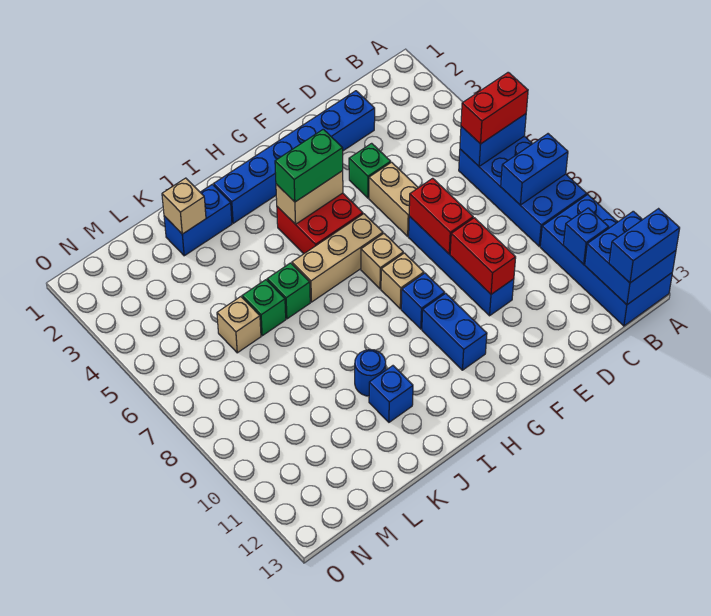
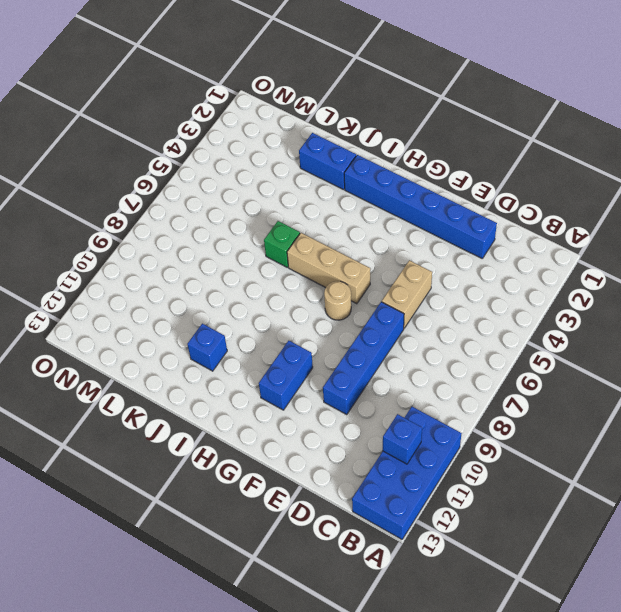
tan round brick G7 level 1 -> tan brick G7 level 1
none -> blue brick A6:B9 level 1
none -> green brick E4 level 1
none -> red brick G4:H5 level 1

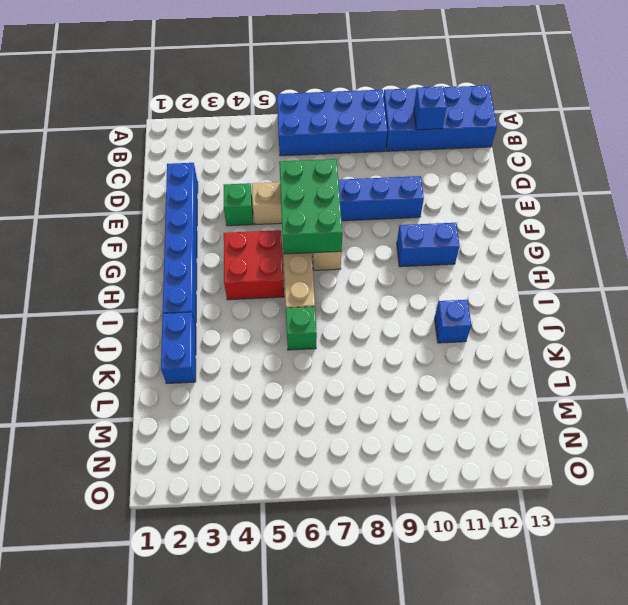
green brick E6:G7 level 2 -> red brick E7:E8 level 2
none -> tan brick G8 level 1
none -> blue brick G9 level 1
none -> blue round brick J10 level 1

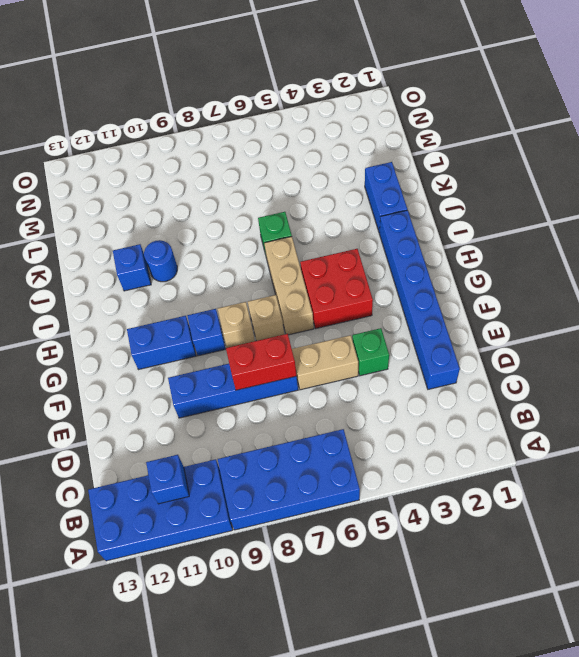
none -> green brick K6 level 1
none -> tan brick L6 level 1
none -> blue brick A6:B6 level 2

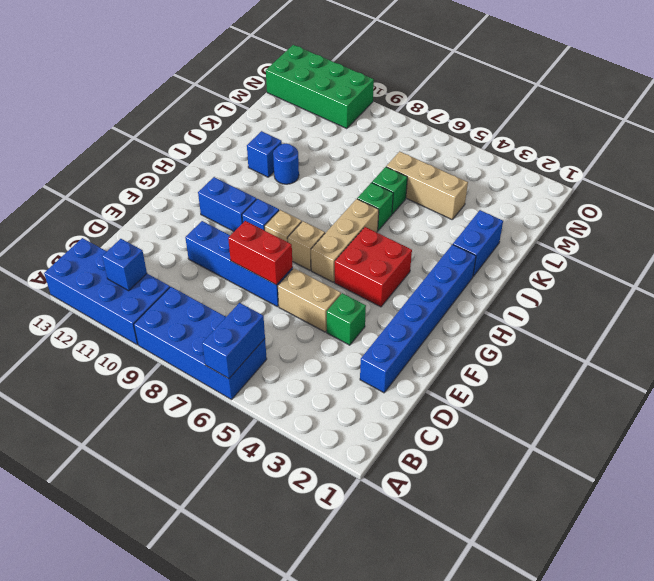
tan brick L4:L6 level 1 -> tan brick L6 level 1
green brick N10:O13 level 1 -> none
none -> blue brick A8:B8 level 2
none -> blue brick A12:B13 level 2
none -> red brick E9:E10 level 2

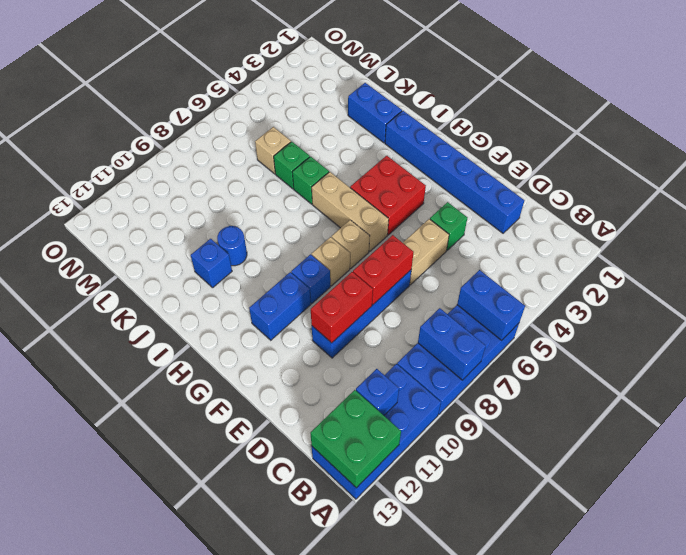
green brick A12:B13 level 2 -> blue brick A12:B13 level 2
none -> tan brick G4:H4 level 2
none -> tan brick K2 level 2
none -> red brick A6:B6 level 3

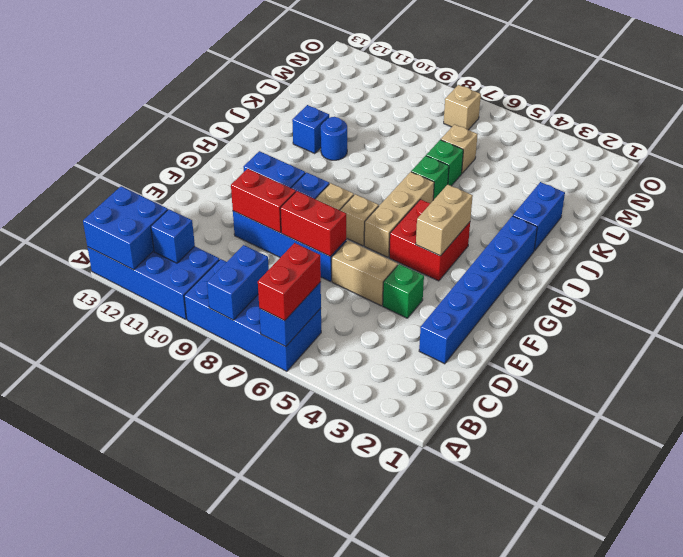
tan brick N7 level 1 -> tan brick K2 level 2
none -> blue brick A13:B13 level 3
none -> green brick G4:H4 level 3

